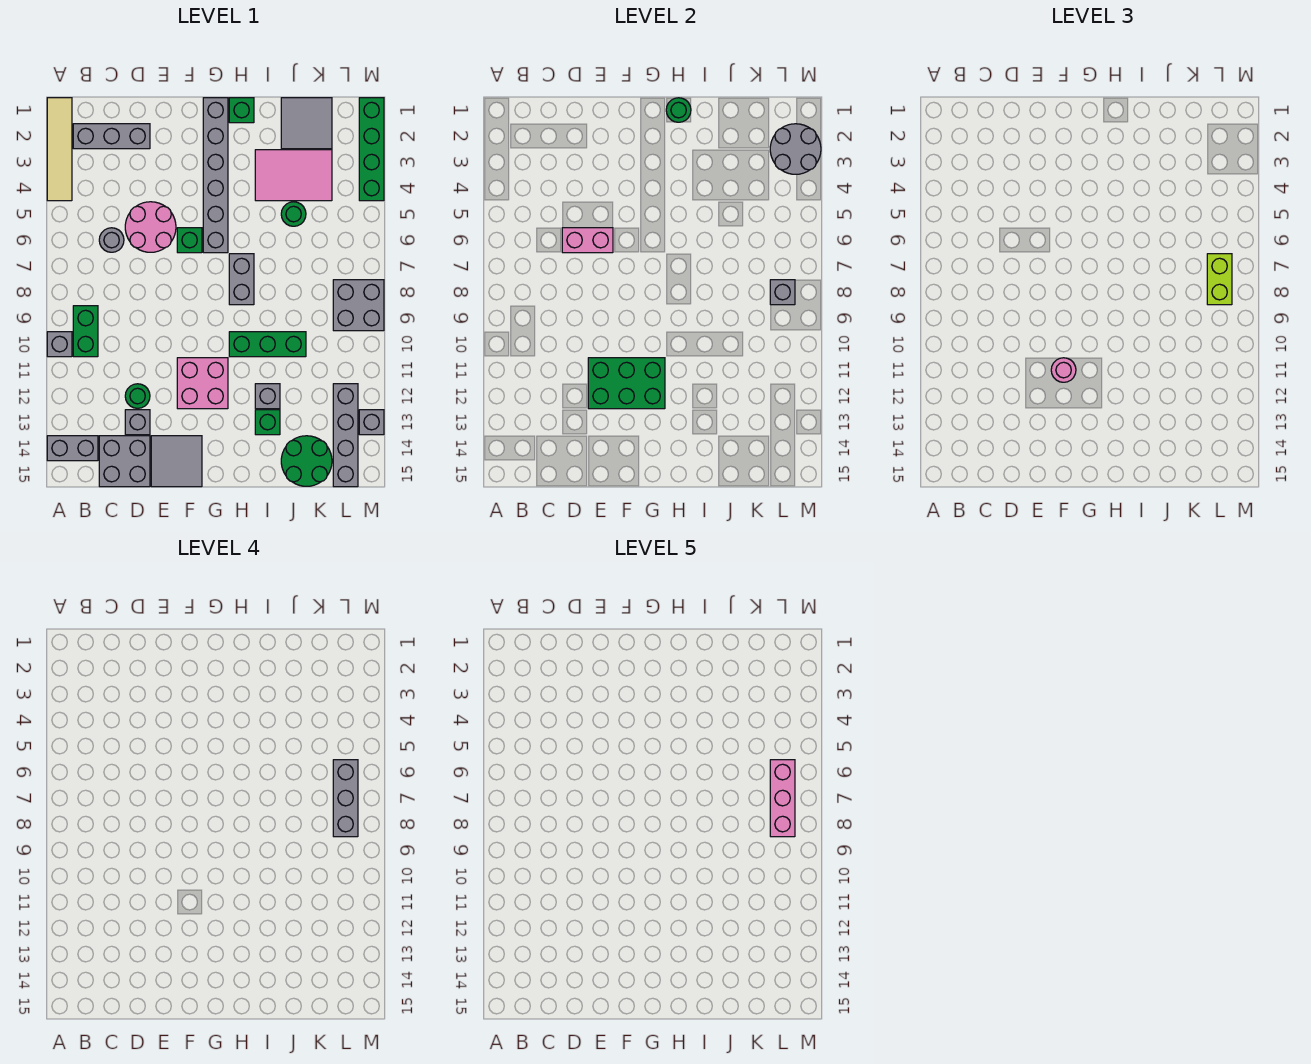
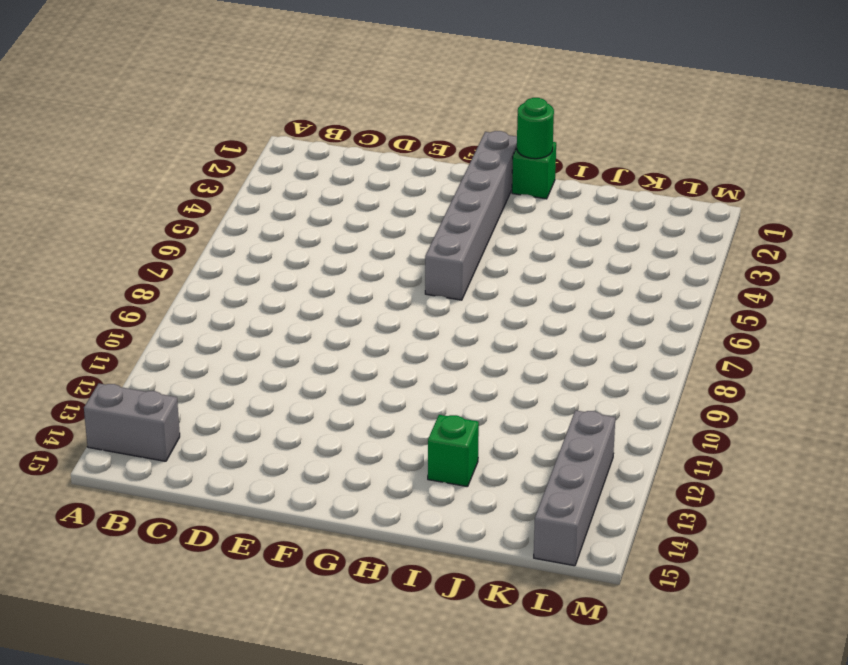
none -> tan tile A1:A4 level 1
none -> grey brick A10 level 1
none -> grey brick B2:D2 level 1
none -> green brick B9:B10 level 1

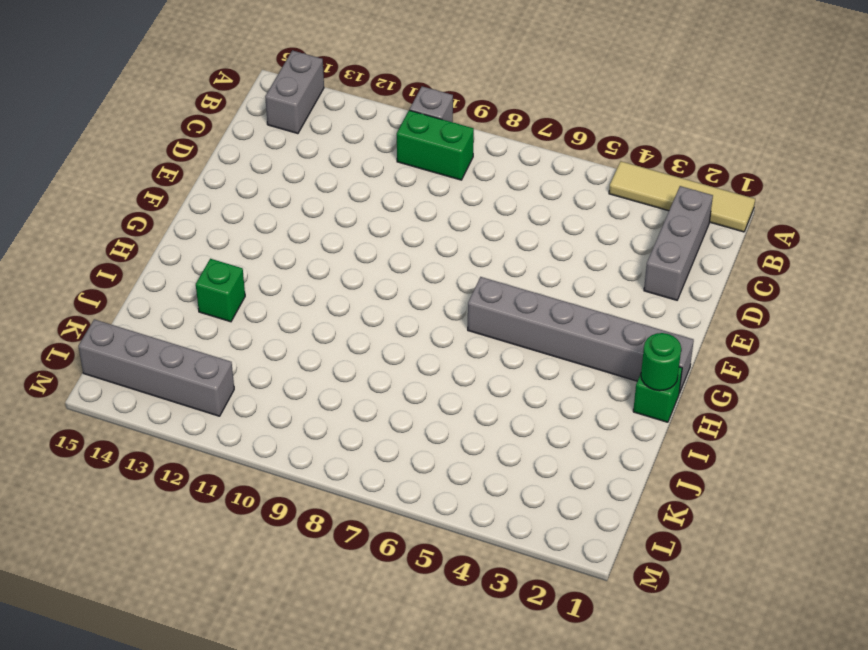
none -> grey round brick C6 level 1
none -> grey brick C14:D15 level 1
none -> pink round brick D5:E6 level 1
none -> green round brick D12 level 1

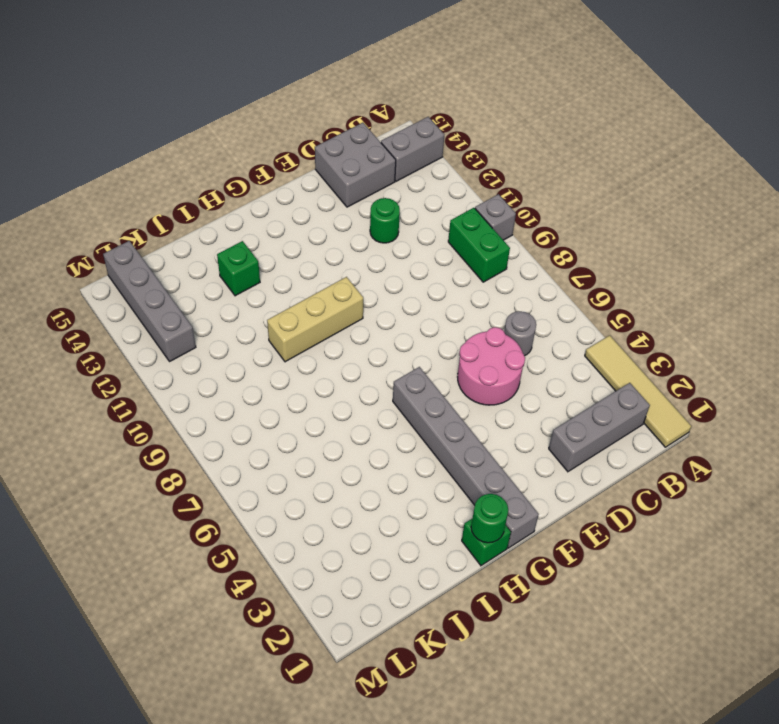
tan brick G10:I10 level 1 -> green brick H10:J10 level 1
none -> grey brick D13 level 1
none -> grey tile E14:F15 level 1
none -> green brick F6 level 1
none -> pink brick F11:G12 level 1

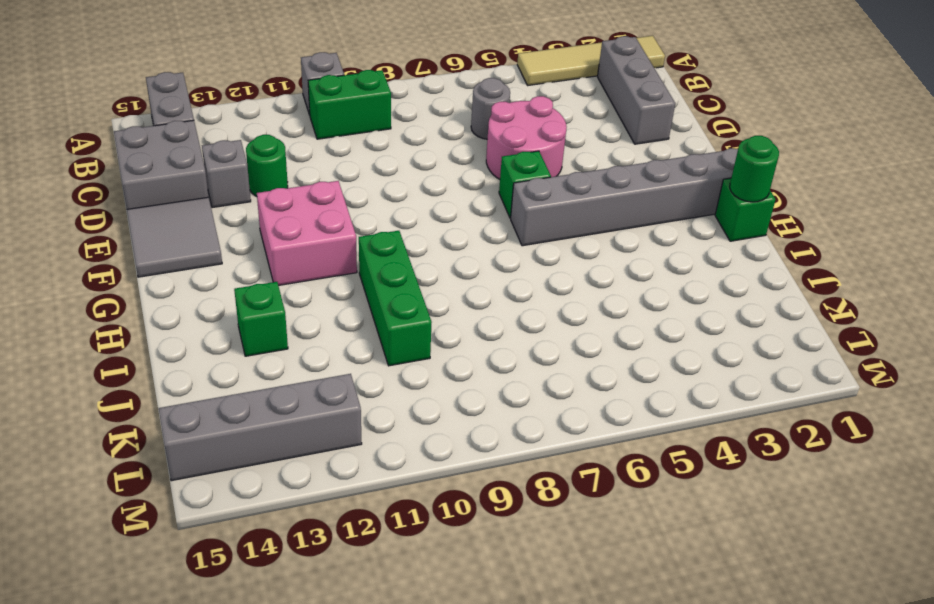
none -> grey brick H7:H8 level 1
none -> pink tile I3:K4 level 1
none -> grey brick I12 level 1
none -> grey tile J1:K2 level 1

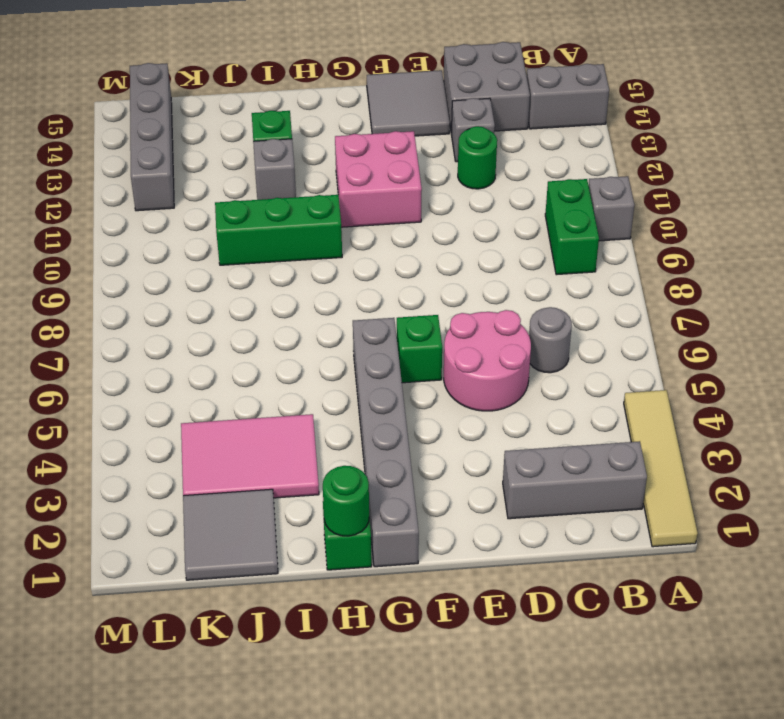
none -> grey brick H7:H8 level 1
none -> green round brick J5 level 1
none -> green round brick J14:K15 level 1
none -> grey brick L8:M9 level 1

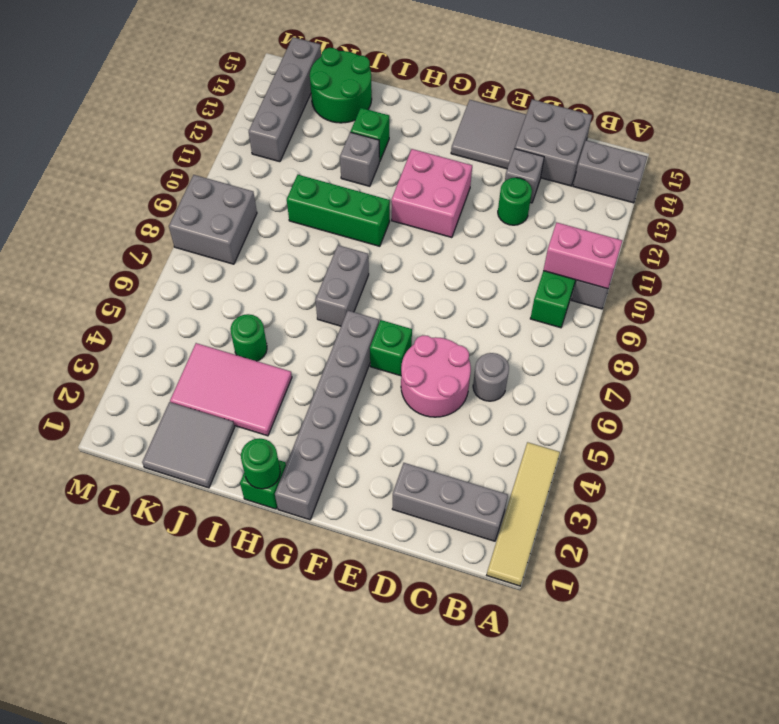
pink brick A10:B10 level 2 -> pink brick D6:E6 level 2
none -> green brick M1:M4 level 1
none -> grey brick M13 level 1
none -> green brick E11:G12 level 2
none -> grey round brick L2:M3 level 2

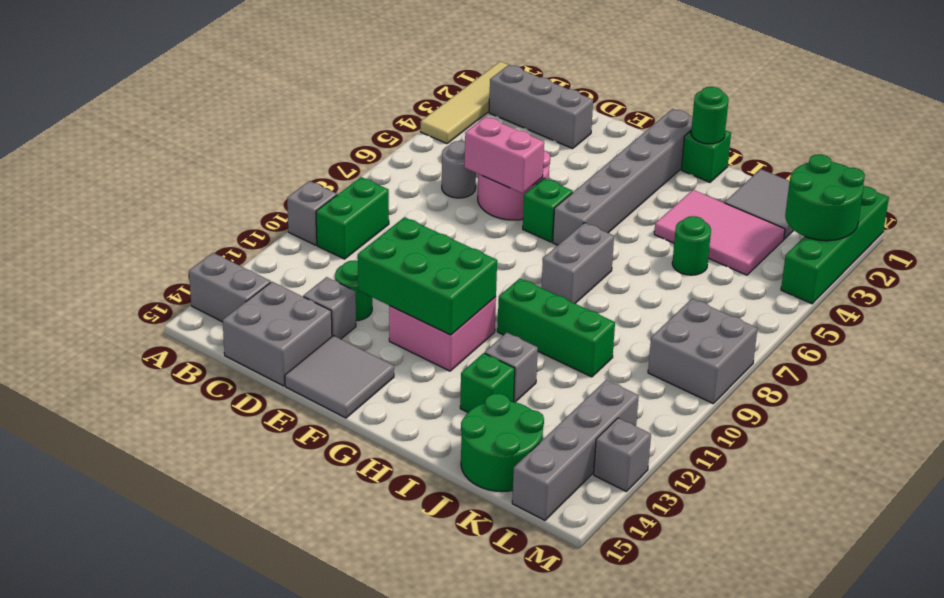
green round brick L2:M3 level 2 -> grey round brick L2:M3 level 2
none -> grey brick L8 level 2
none -> pink round brick F11 level 3
none -> lime brick L7:L8 level 3
none -> grey brick L6:L8 level 4

